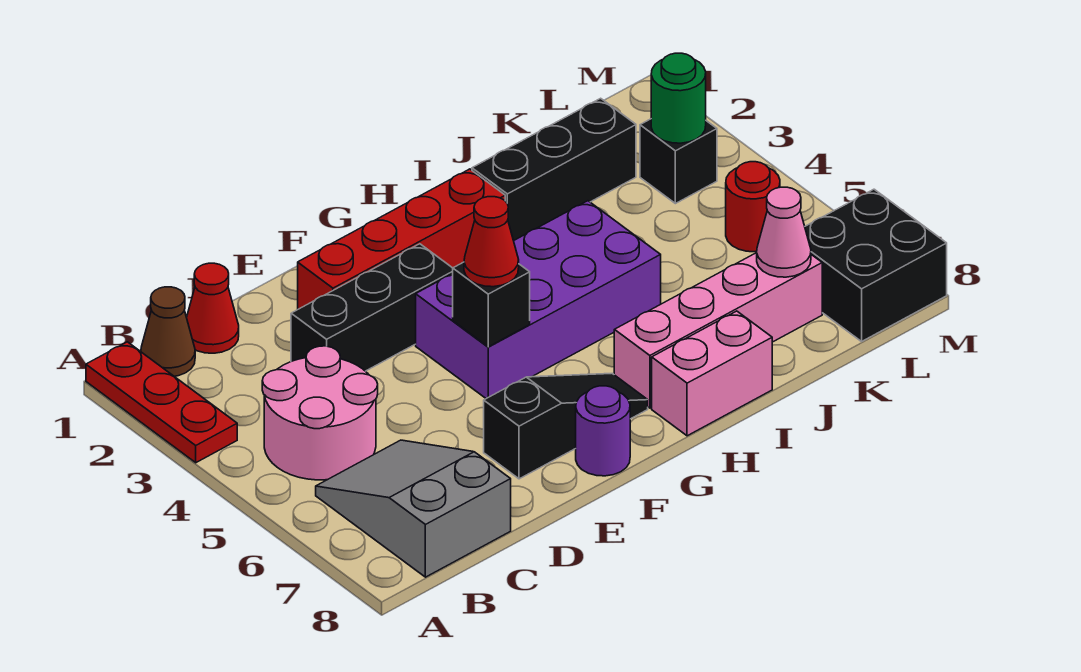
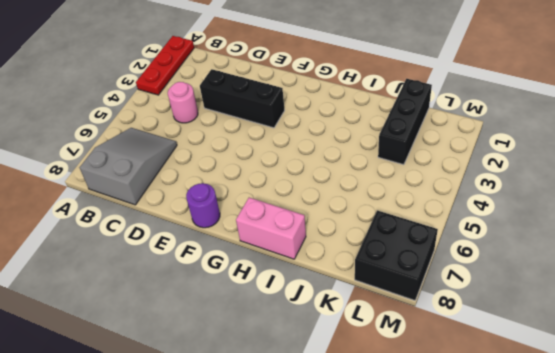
pink round brick C4 level 1 -> pink round brick B4:C5 level 1
black brick K1:K3 level 1 -> black brick I2:K2 level 1
none -> brown cone B1 level 1
none -> red cone C1 level 1
none -> red brick E2:H2 level 1

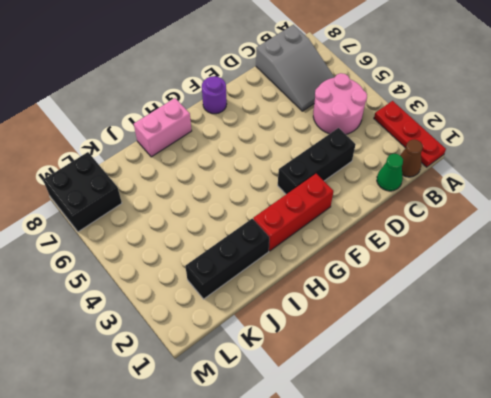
green cone C1 level 1 -> red cone C1 level 1
red brick F2:H2 level 1 -> red brick E2:H2 level 1
none -> black slope E7:G7 level 1 top E
none -> purple brick F4:I5 level 1
none -> pink brick H7:K7 level 1

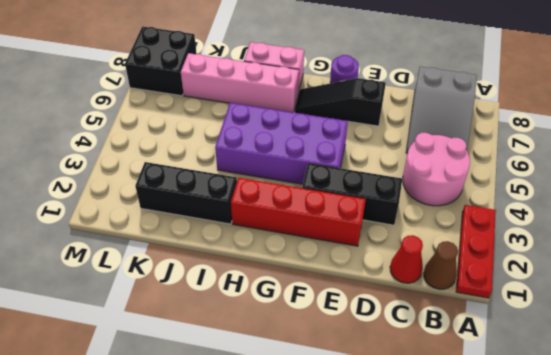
none -> black brick L3 level 1
none -> red round brick L5 level 1
none -> black brick F5 level 2

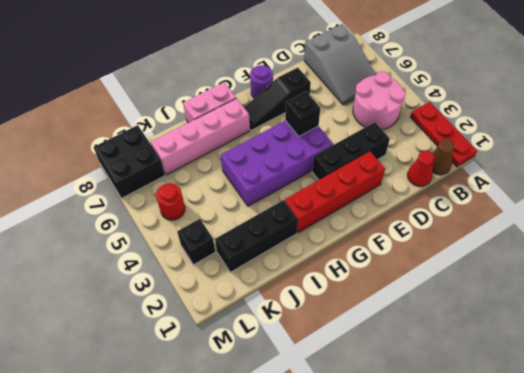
none -> pink cone K7 level 2
none -> green round brick L3 level 2
none -> red cone F5 level 3

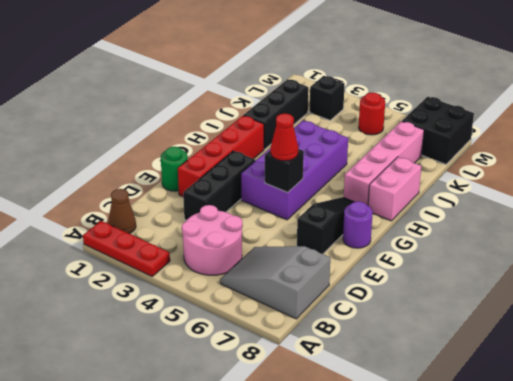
green round brick E1 level 1 -> green round brick L3 level 2
none -> red cone C1 level 1
none -> pink cone K7 level 2

